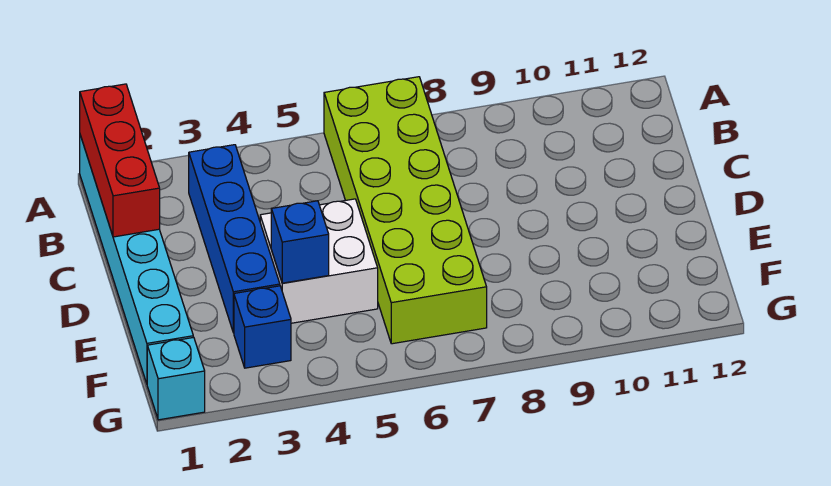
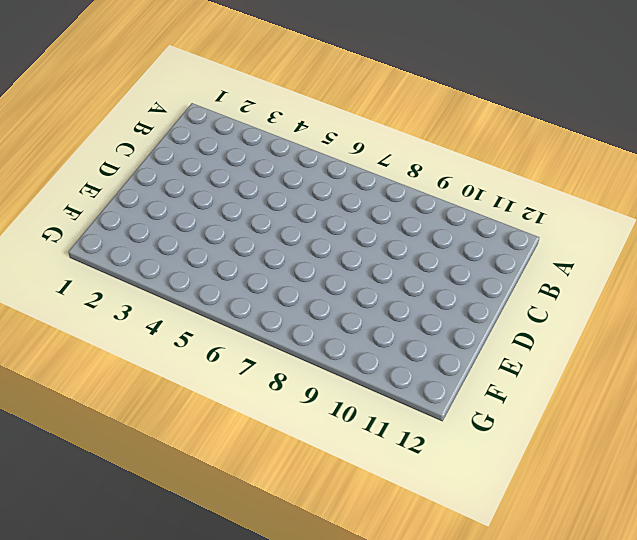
none -> cyan brick A1:F1 level 1
none -> lime brick A6:F7 level 1

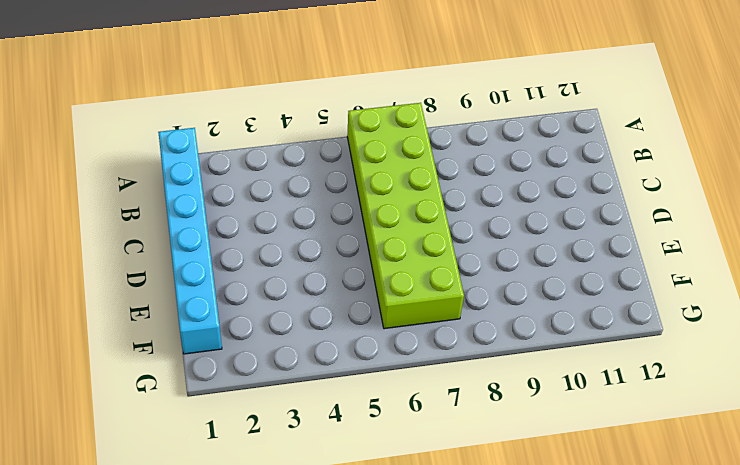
none -> blue brick B3:E3 level 1
none -> white brick D4:E5 level 1

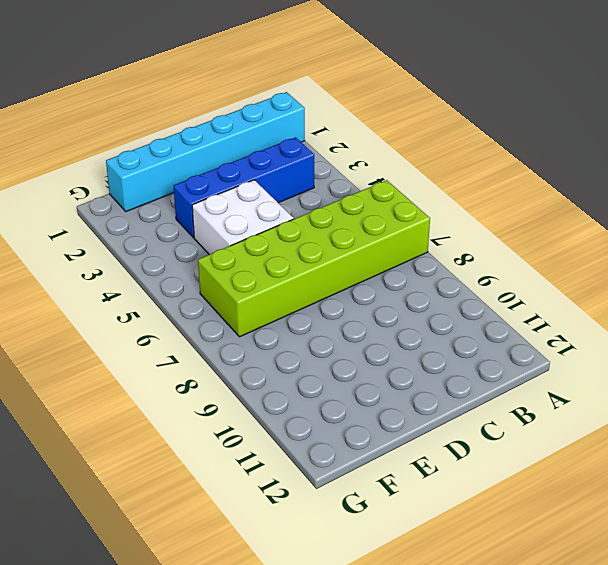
none -> blue brick F3 level 1
none -> cyan brick G1 level 1

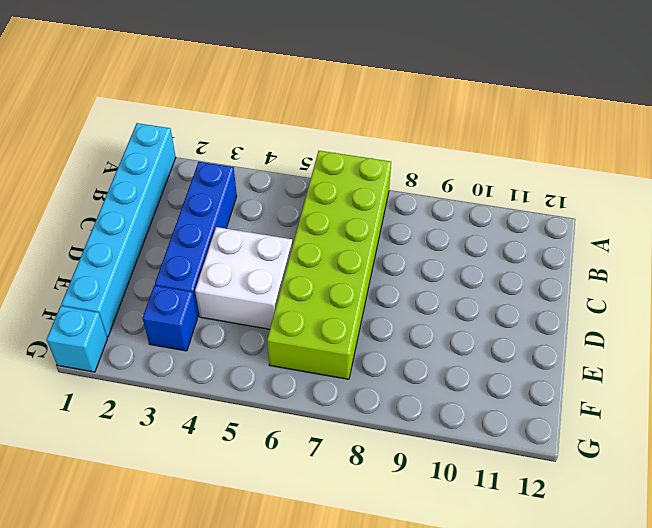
none -> red brick A1:C1 level 2
none -> blue brick E4 level 2

